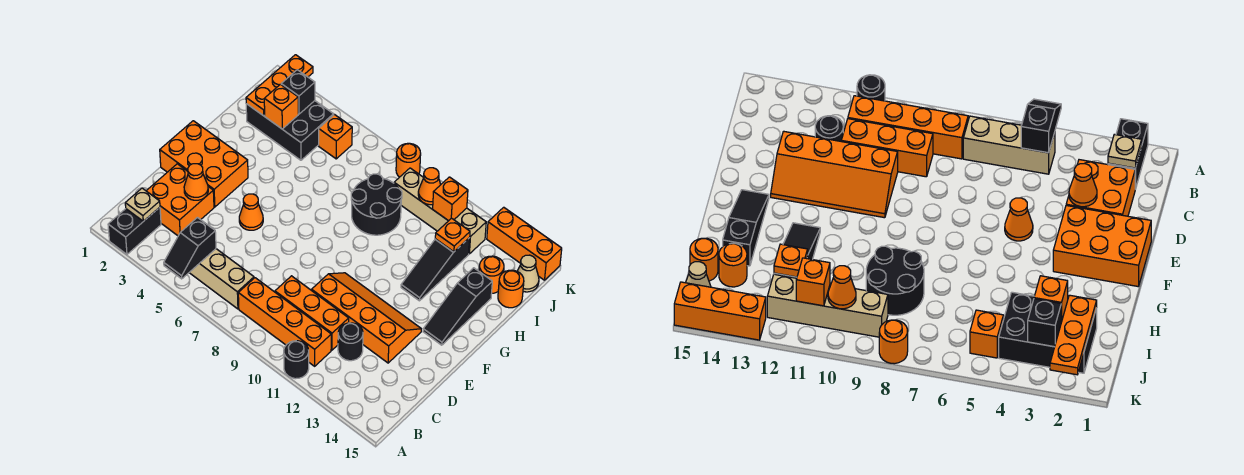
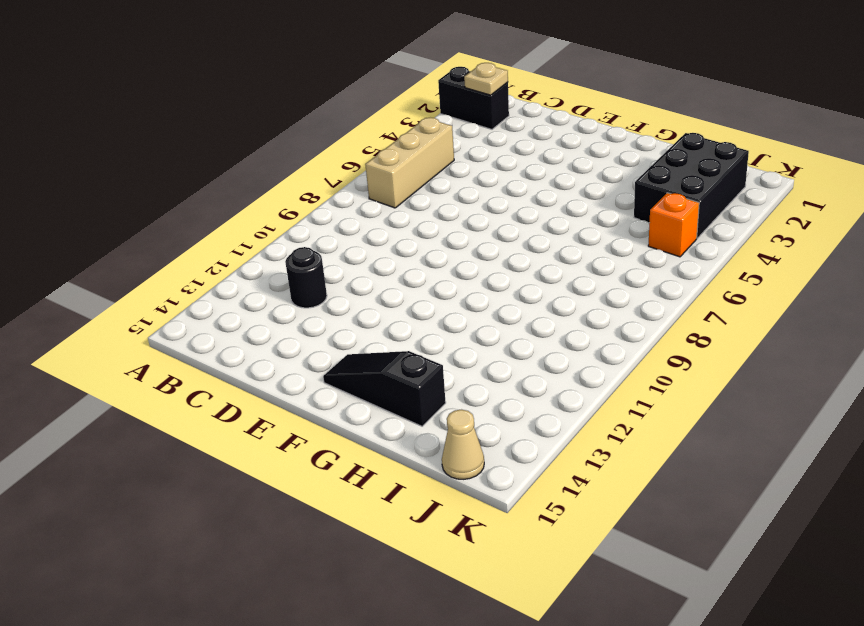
none -> black round brick A11 level 1
none -> orange brick B8:B11 level 1
none -> orange brick C2:D3 level 1
none -> orange brick C9:C11 level 1

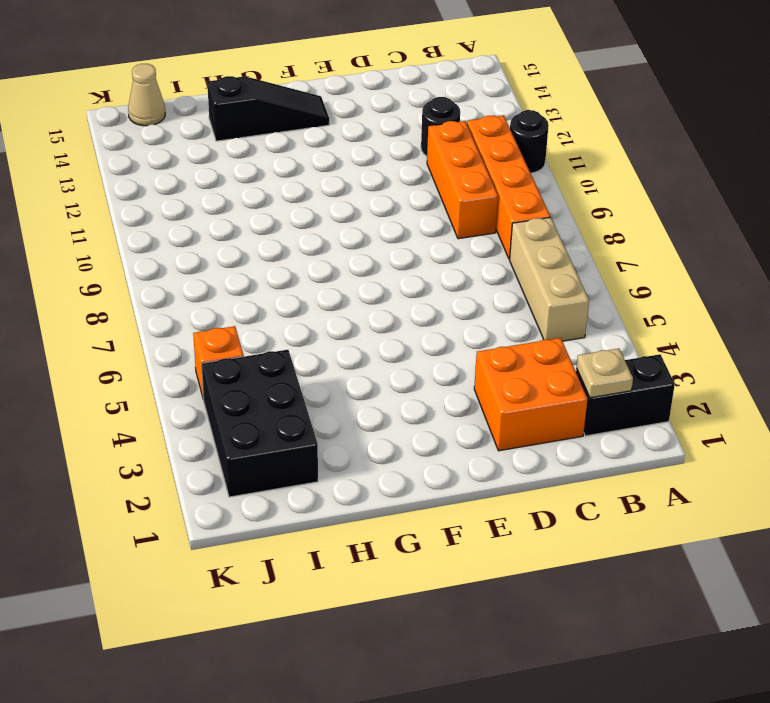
none -> orange slope D10:E13 level 1 top D
none -> orange brick E1:F3 level 1
none -> orange cone E5 level 1
none -> black slope G12:I12 level 1 top I

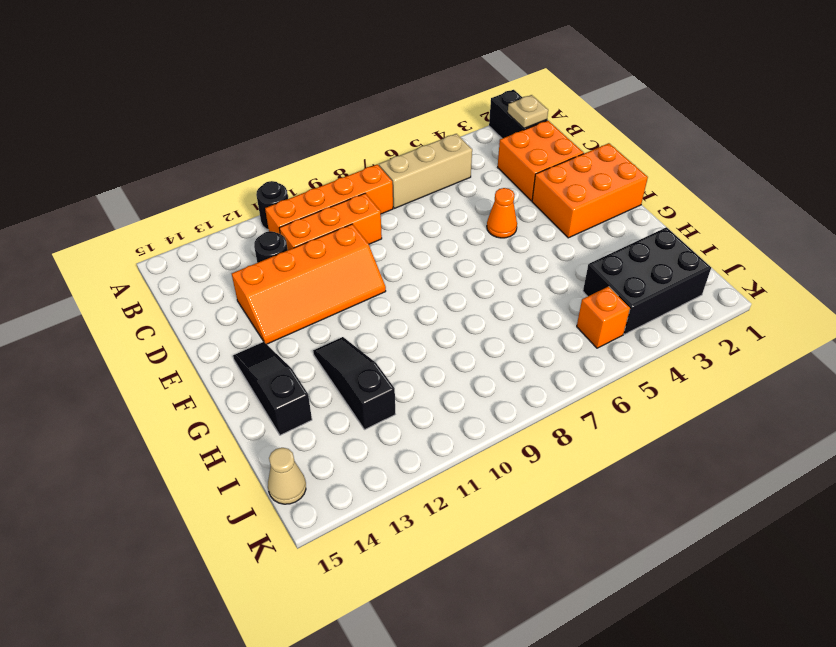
none -> black round brick H8:I9 level 1
none -> orange round brick I14 level 1
none -> orange round brick I15 level 1
none -> tan brick J9:J12 level 1

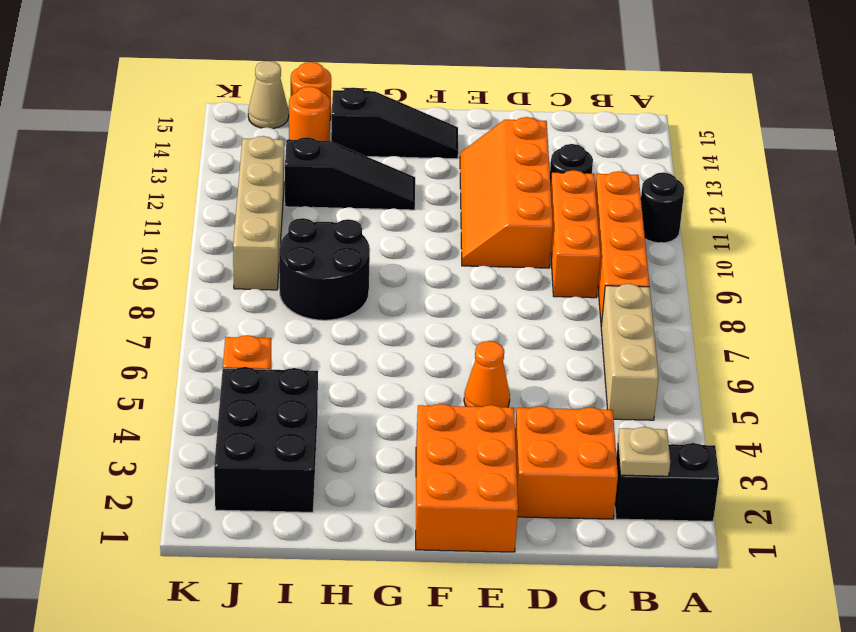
none -> orange round brick K8 level 1
none -> orange brick K13:K15 level 1
none -> black slope A5:B5 level 2 top B
none -> orange cone D3 level 2

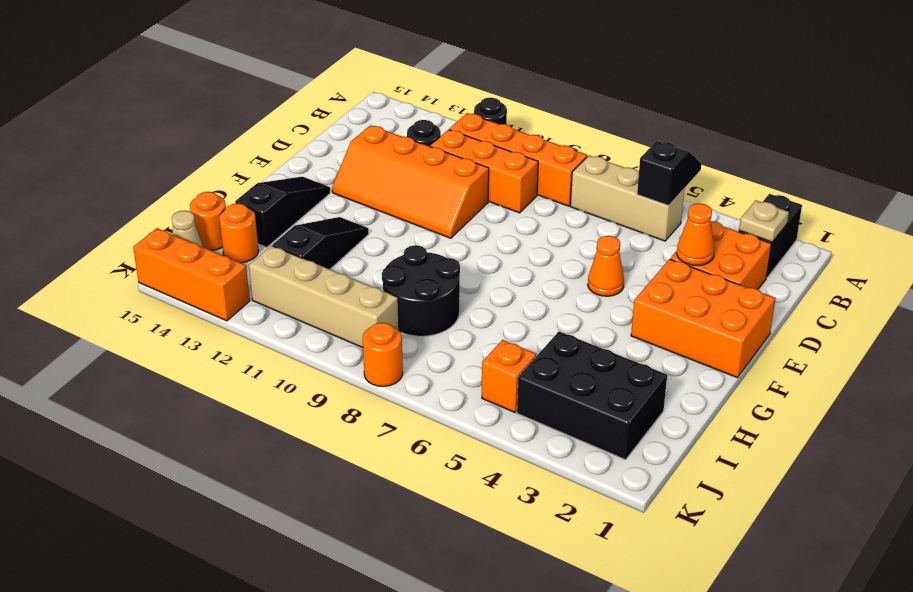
none -> orange plate I2:K2 level 2
none -> orange brick I3 level 2
none -> orange plate I12 level 2
none -> black brick J3 level 2

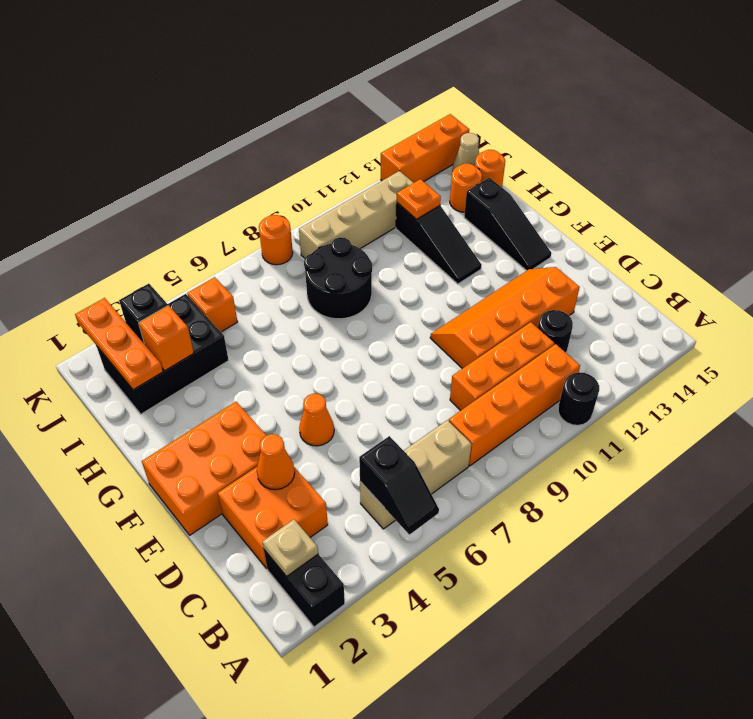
none -> orange cone J10 level 2
none -> orange brick J11 level 2

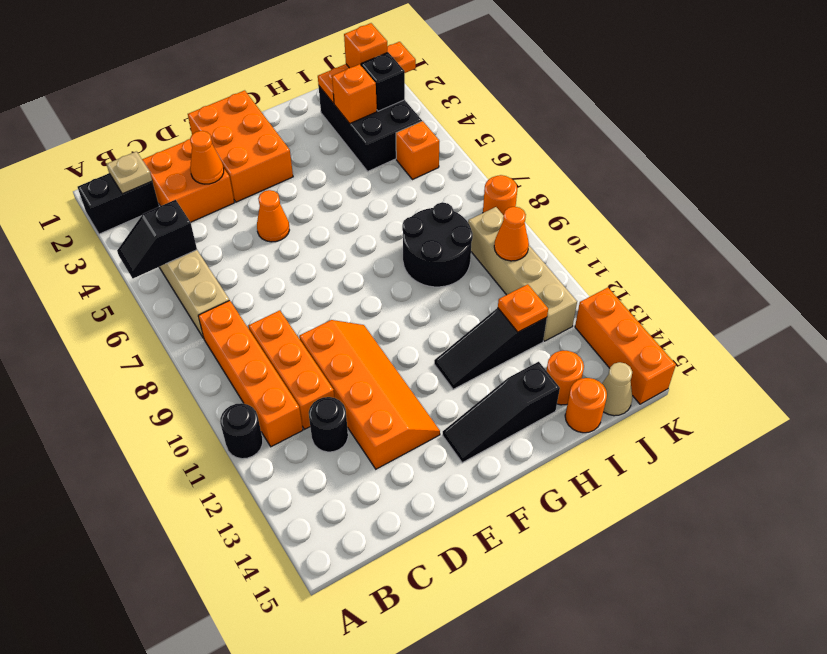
orange brick J2 level 3 -> orange brick J11 level 2

